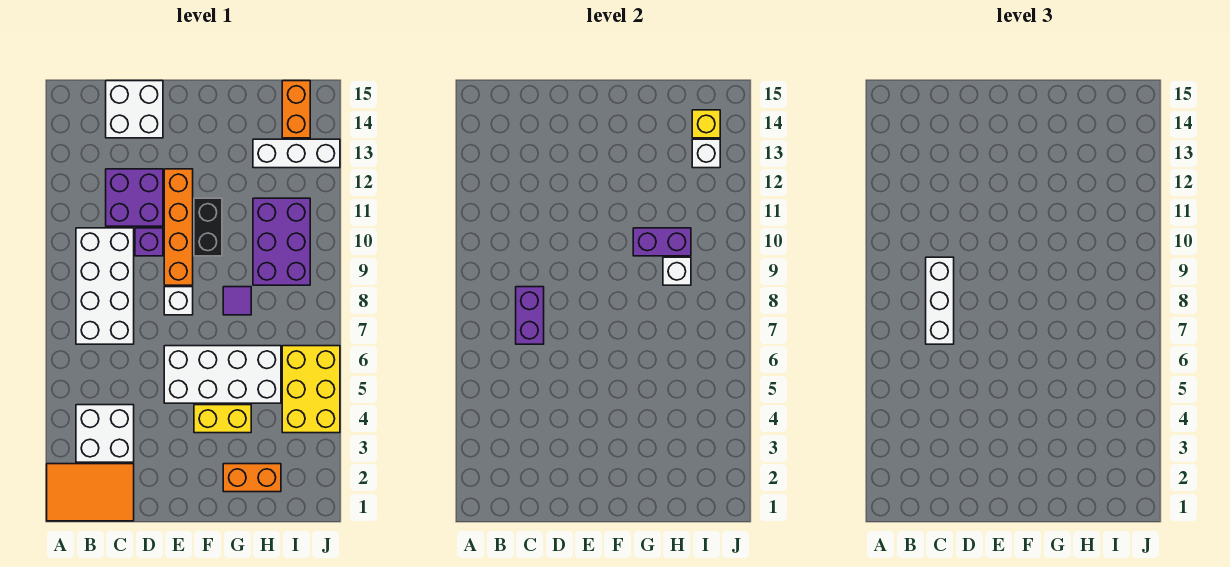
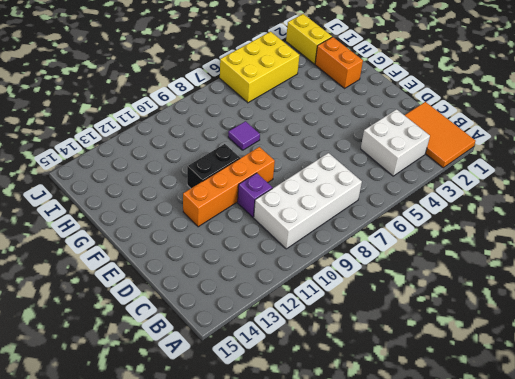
yellow brick I2:J2 level 1 -> yellow brick F4:G4 level 1
none -> purple brick C11:D12 level 1
none -> white brick C14:D15 level 1
none -> white brick E5:H6 level 1

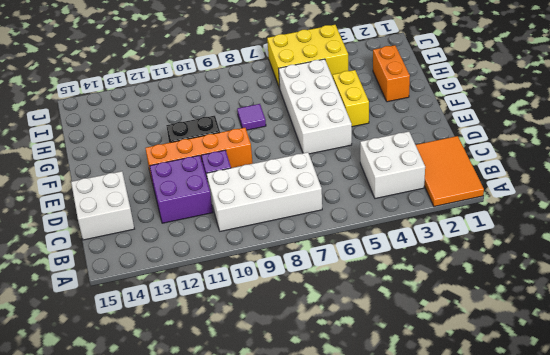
none -> white brick E8 level 1
none -> purple brick H9:I11 level 1
none -> white brick H13:J13 level 1

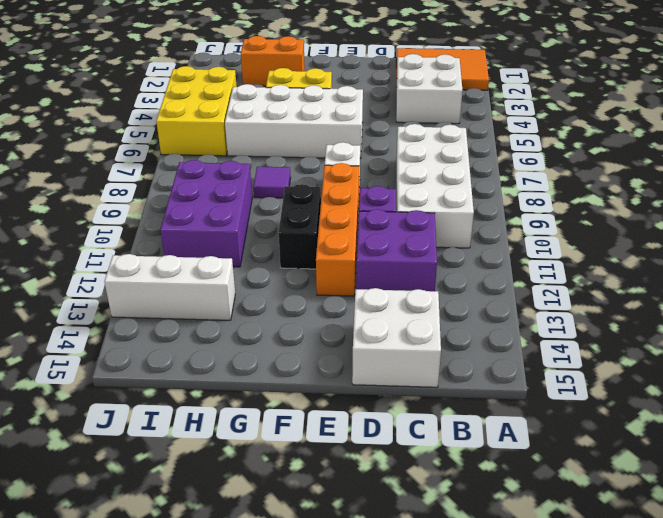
none -> orange brick I14:I15 level 1
none -> purple brick C7:C8 level 2
none -> purple brick G10:H10 level 2

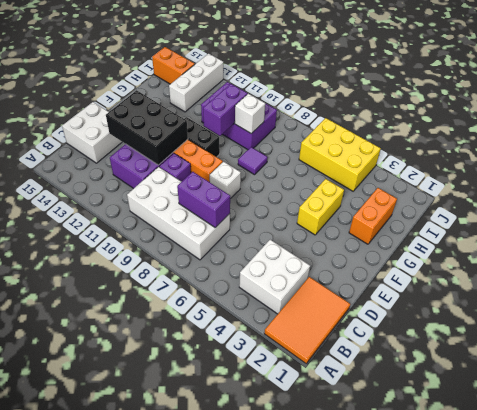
black brick D11:E13 level 2 -> none
none -> white brick E5:H6 level 1
none -> white brick I13 level 2
none -> yellow brick I14 level 2

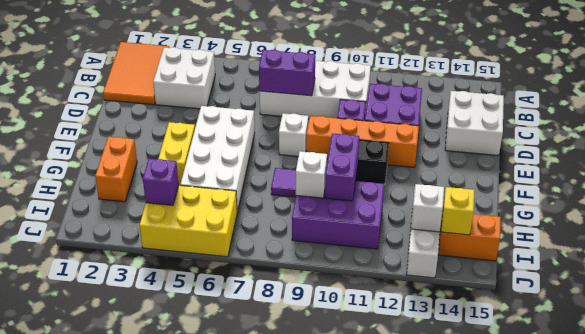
purple brick I4 level 2 -> none
none -> white brick C7:C9 level 3

